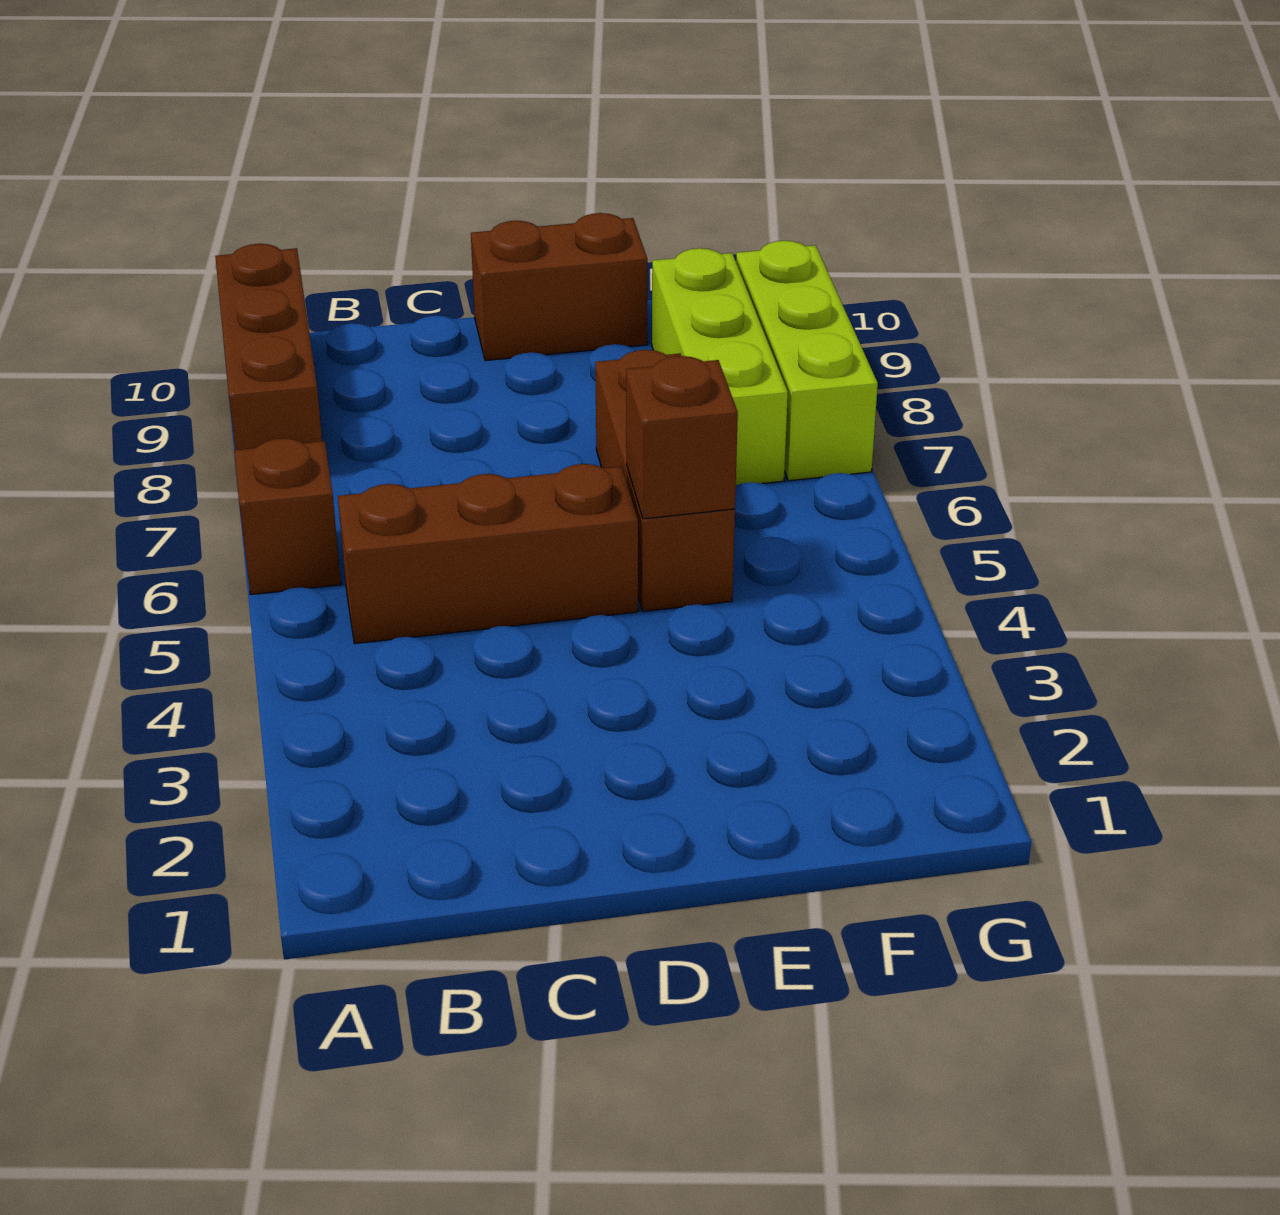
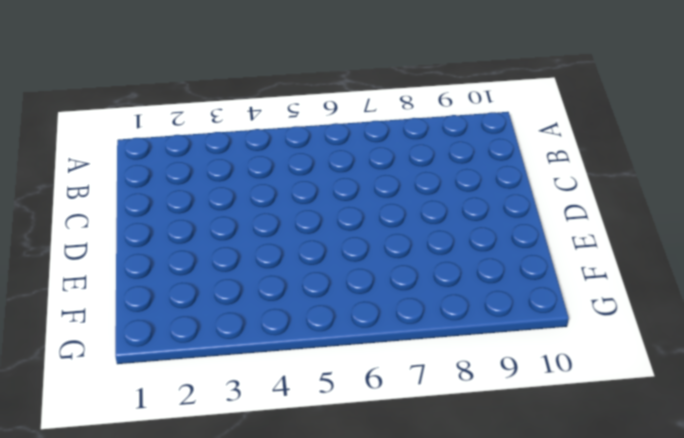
none -> brown brick A6 level 1
none -> brown brick A8:A10 level 1

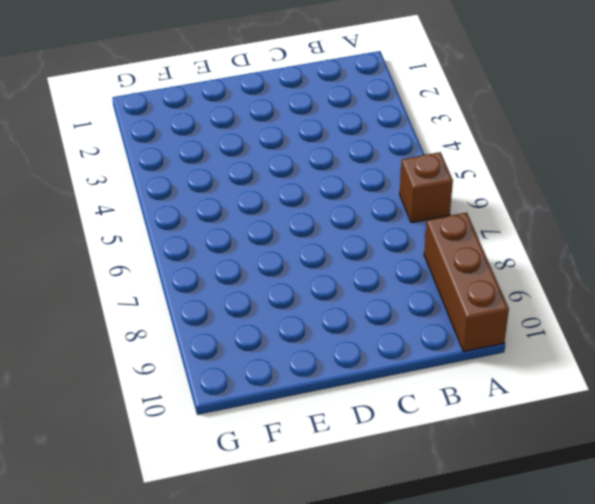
none -> brown brick B5:D5 level 1
none -> brown brick D10:E10 level 1

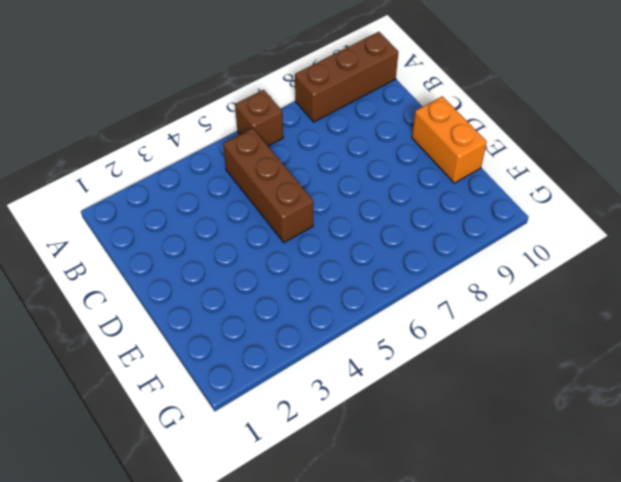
orange brick D10:E10 level 1 -> brown brick D10:E10 level 1
none -> brown brick E5:E7 level 1
none -> lime brick F7:F9 level 1

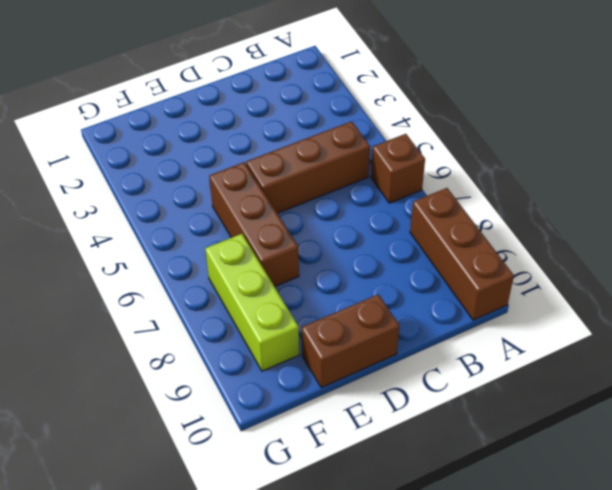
none -> lime brick G7:G9 level 1
none -> brown brick E5 level 2

